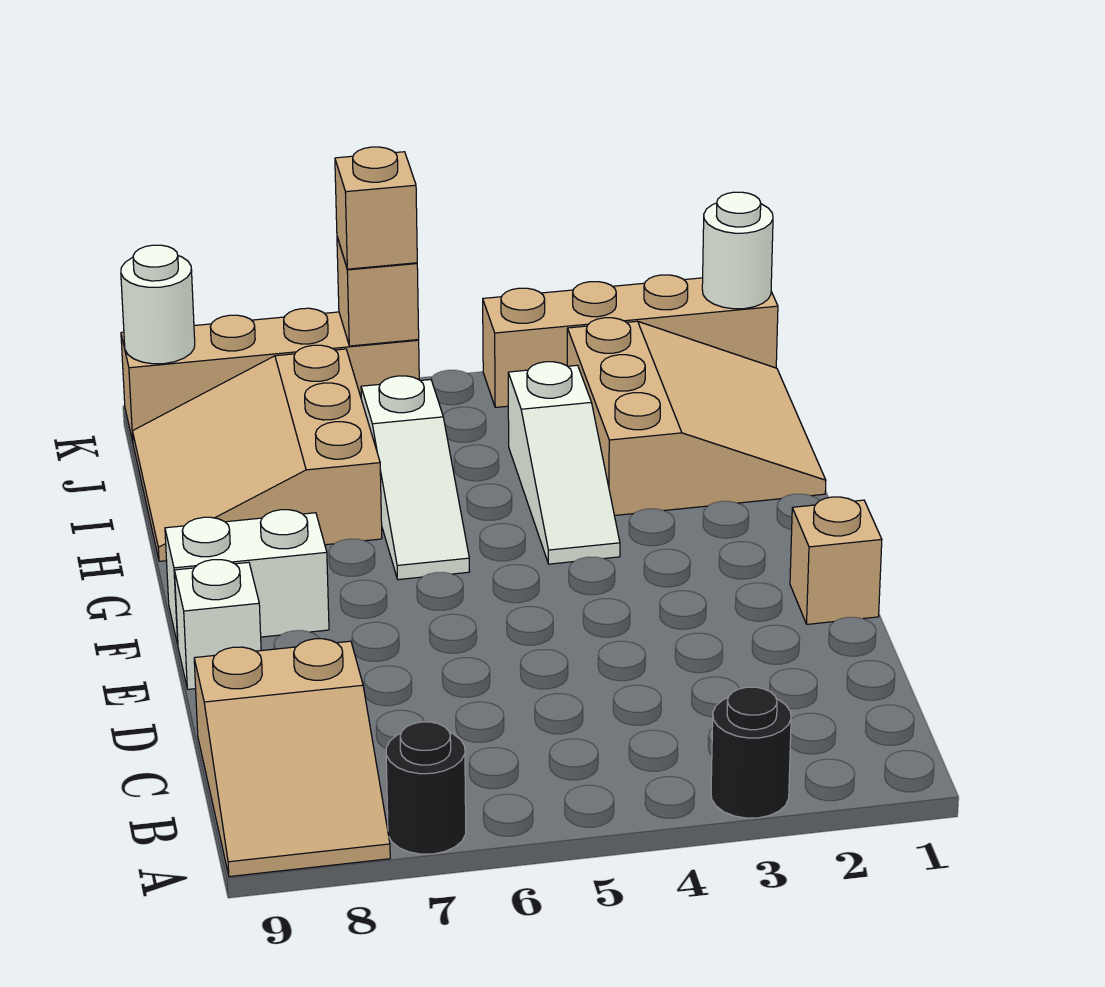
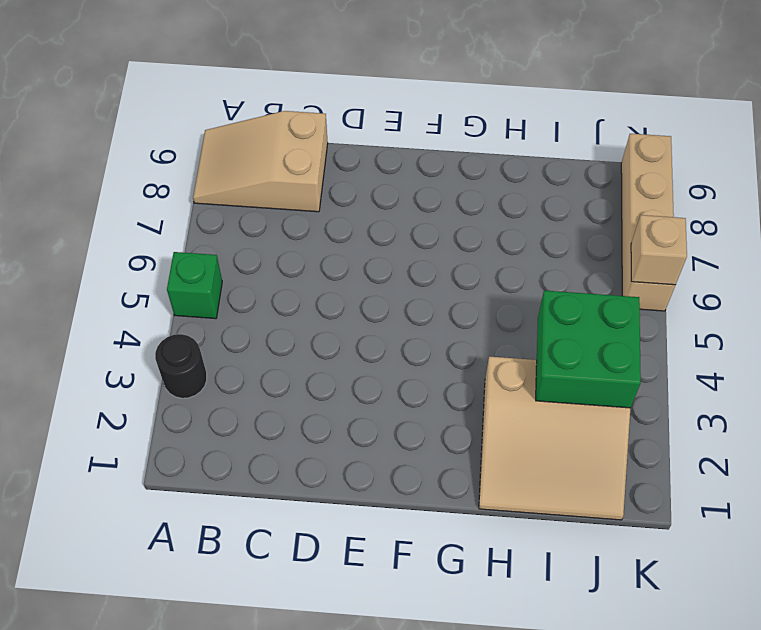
green brick A5 level 1 -> none
green brick I3:J4 level 2 -> none
none -> black round brick A7 level 1
none -> tan brick E1 level 1
none -> white brick E9 level 1

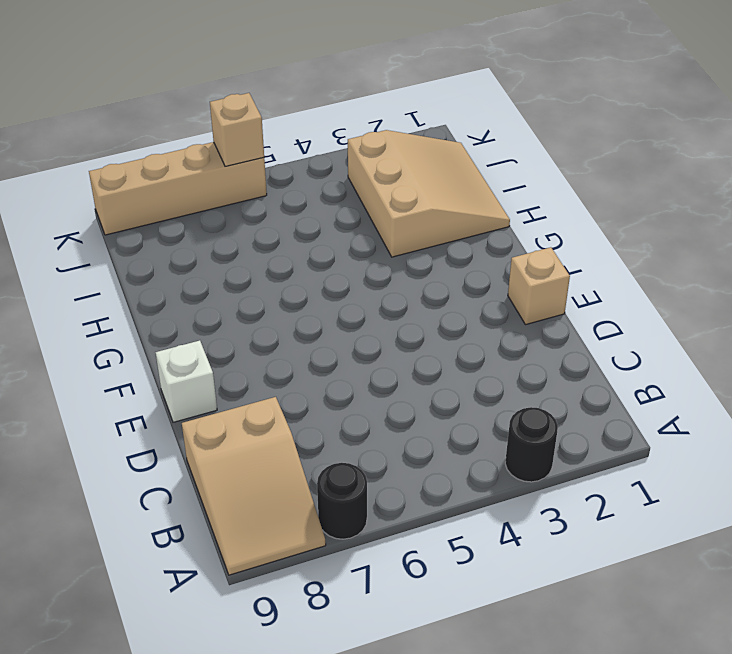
none -> white brick F8:F9 level 1
none -> white slope G4:I4 level 1 top I
none -> white slope G6:I6 level 1 top I

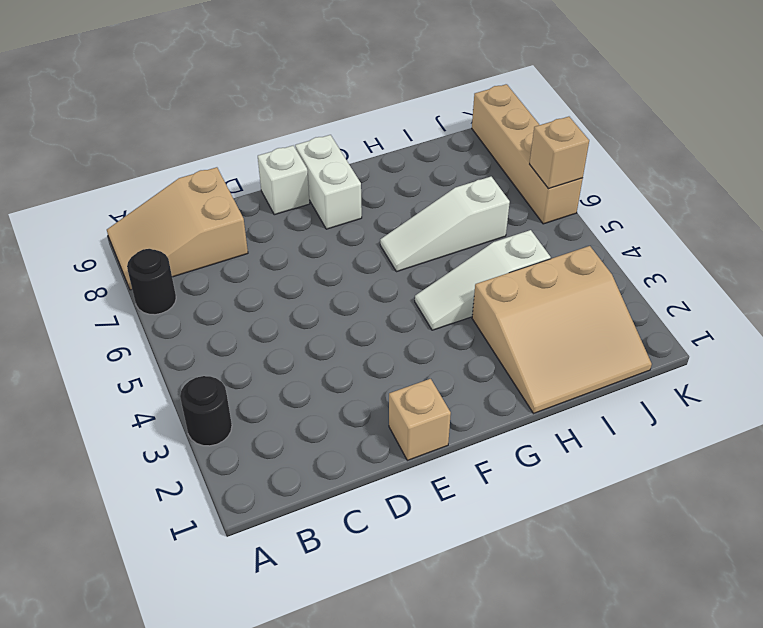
none -> tan slope H7:J9 level 1 top 7
none -> tan brick K1:K4 level 1
none -> white round brick K1 level 2

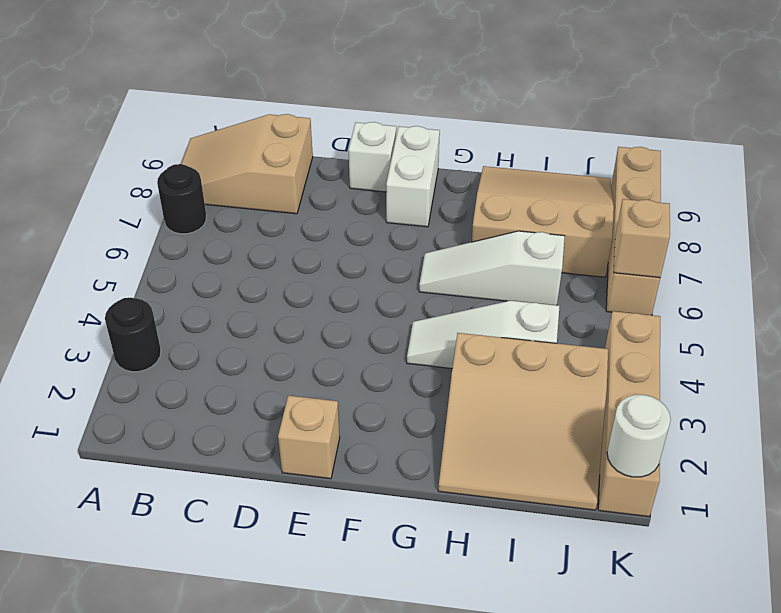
none -> white round brick K9 level 2
none -> tan brick K6 level 3

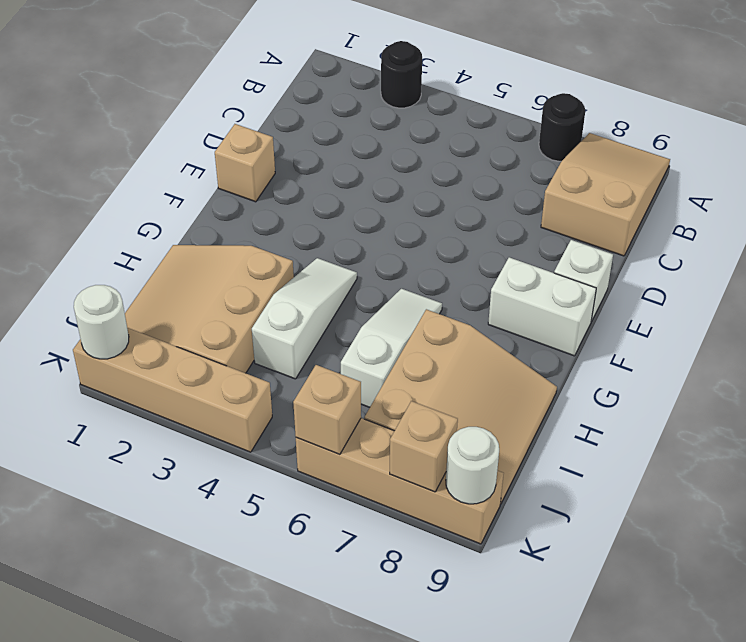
tan brick K8 level 2 -> tan brick K6 level 3

